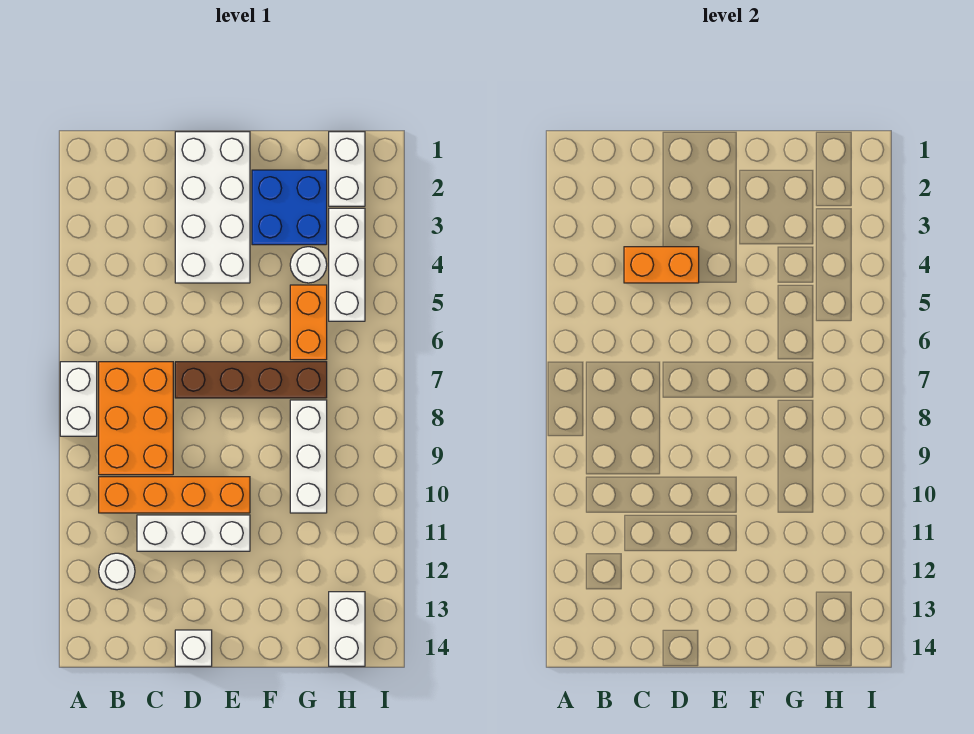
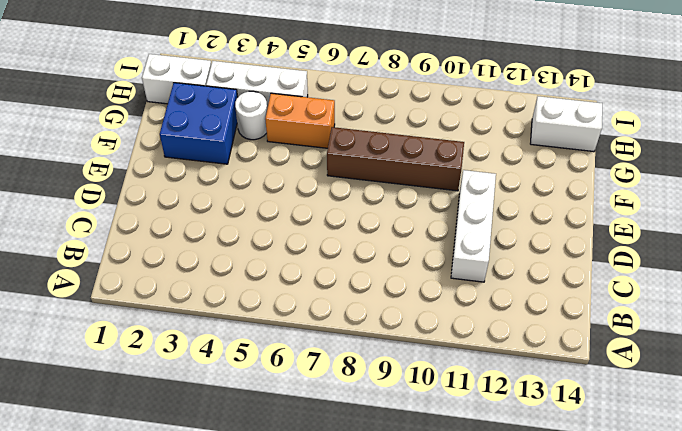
brown brick F7:F10 level 1 -> brown brick D7:G7 level 1
none -> white brick A7:A8 level 1
none -> orange brick B7:C9 level 1
none -> orange brick B10:E10 level 1

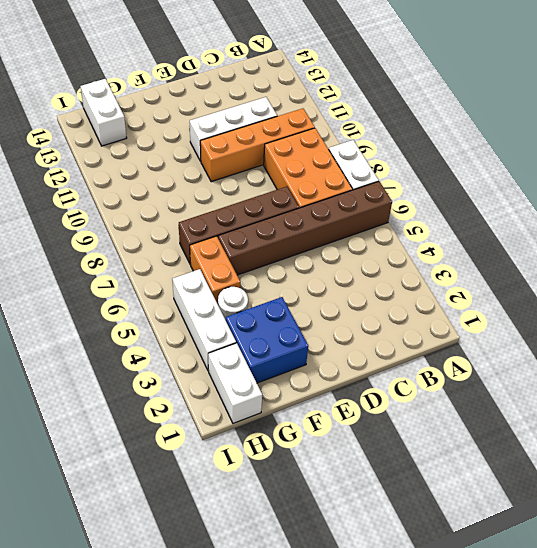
brown brick A6:F6 level 1 -> none
none -> white round brick B12 level 1
none -> white brick D1:E4 level 1
none -> white brick D14 level 1

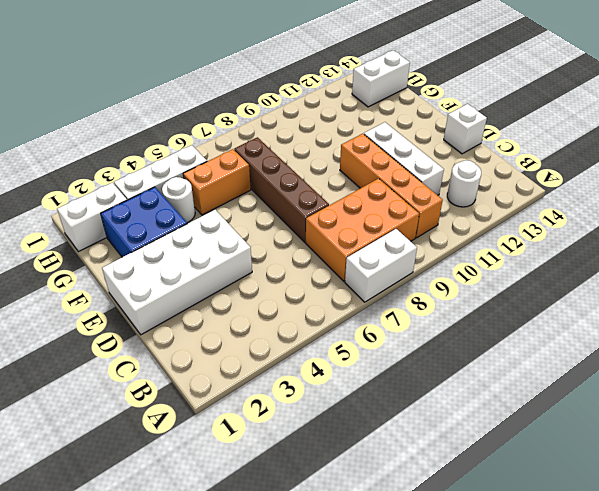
none -> white brick G8:G10 level 1
none -> orange brick C4:D4 level 2

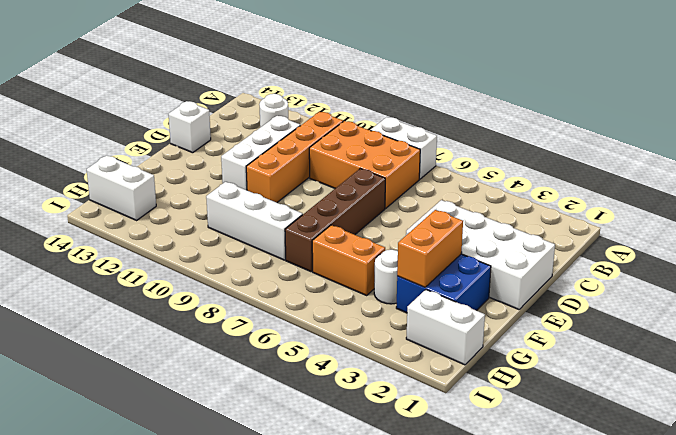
orange brick F3:G3 level 2 -> orange brick C4:D4 level 2
none -> white brick H3:H5 level 1

